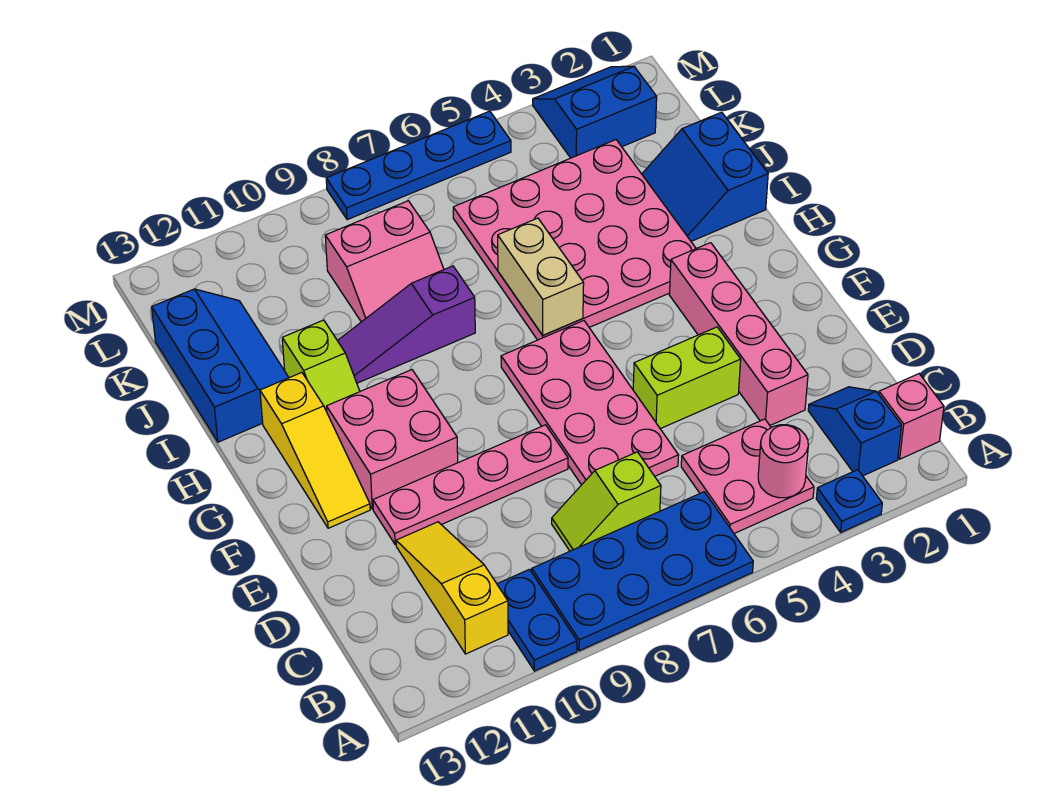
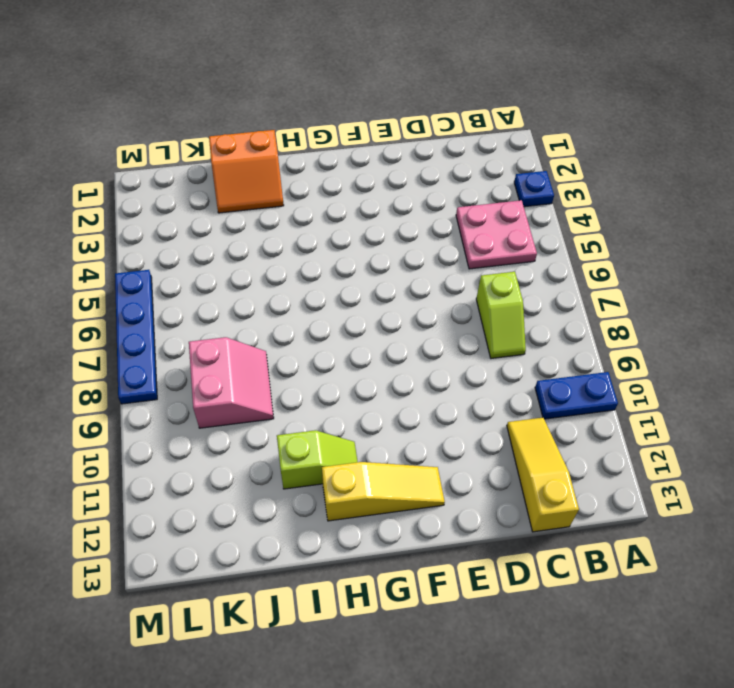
yellow slope C11:C13 level 1 top 13 -> yellow slope B11:D11 level 1 top B
orange slope I1:J2 level 1 top 1 -> blue slope I1:J2 level 1 top 1
none -> blue plate A6:B9 level 1
none -> pink brick B1 level 1
none -> blue slope B2:C2 level 1 top B

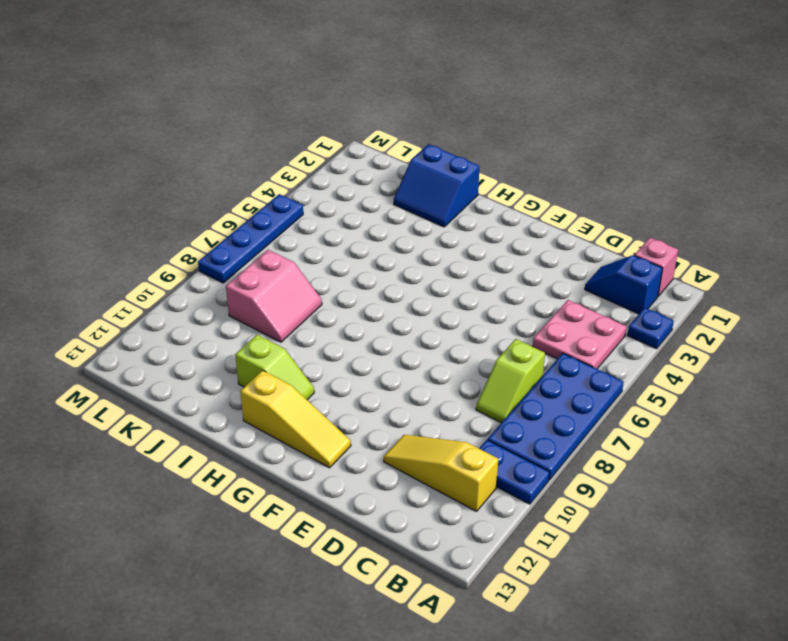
none -> pink brick D3:G3 level 1
none -> pink plate D6:G7 level 1
none -> lime brick E4:E5 level 1

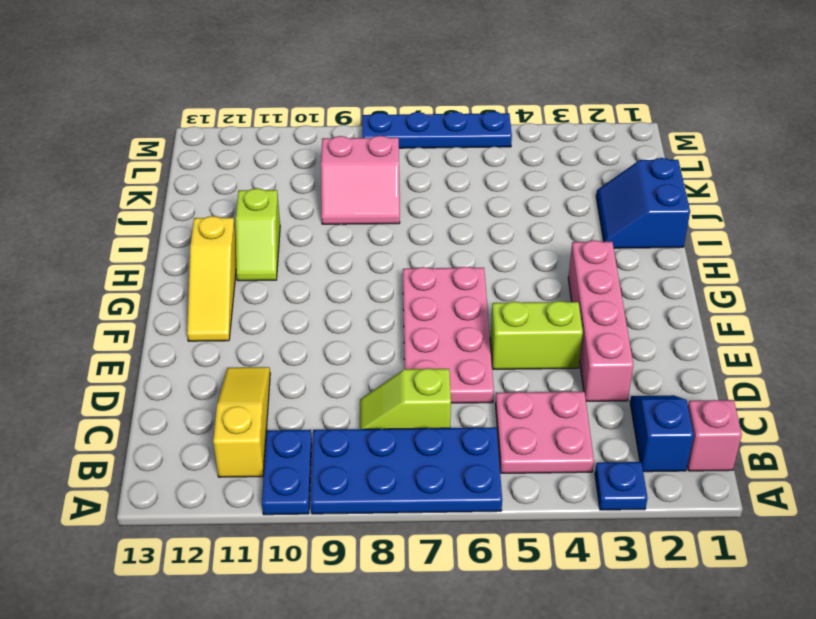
none -> pink plate E8:E11 level 1
none -> pink brick F10:G11 level 1
none -> pink plate H3:K6 level 1

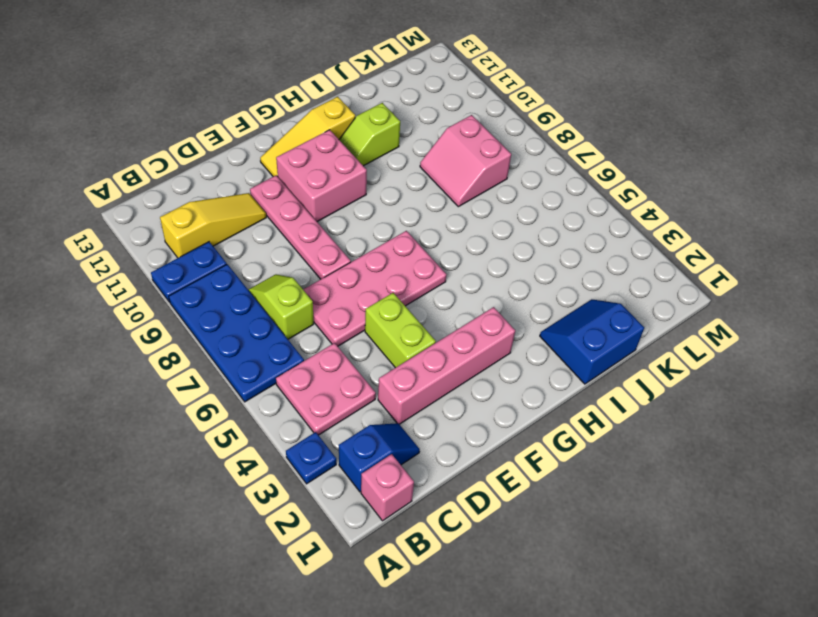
none -> pink plate H3:K6 level 1
none -> purple slope I8:I10 level 1 top 8
none -> blue slope I12:K13 level 1 top 13

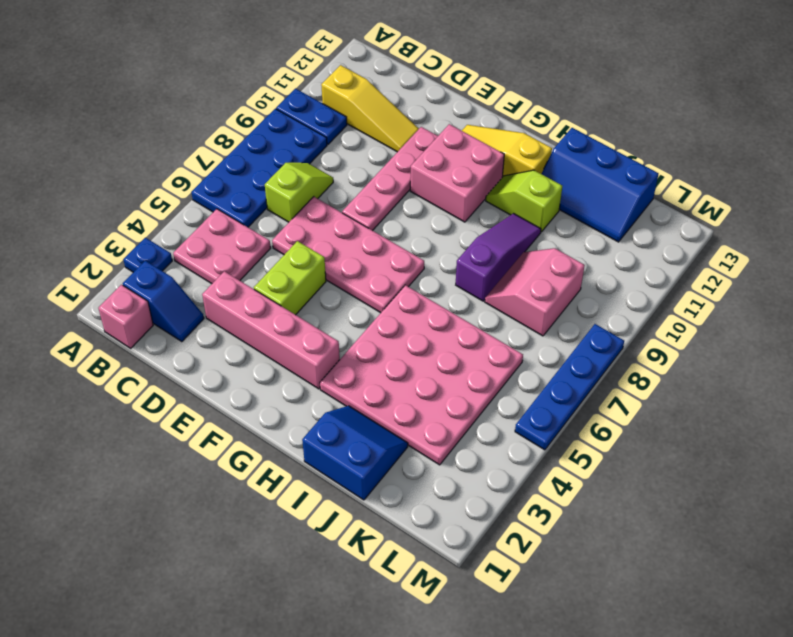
none -> blue slope L2:M3 level 1 top L
none -> pink round brick B4 level 2
none -> tan brick H6:I6 level 2

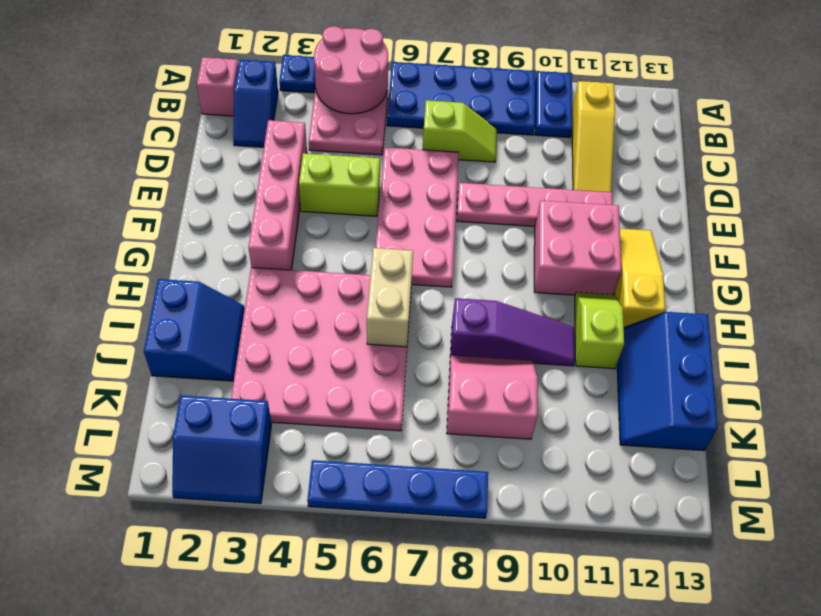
pink round brick A4:B5 level 2 -> pink round brick B4 level 2

